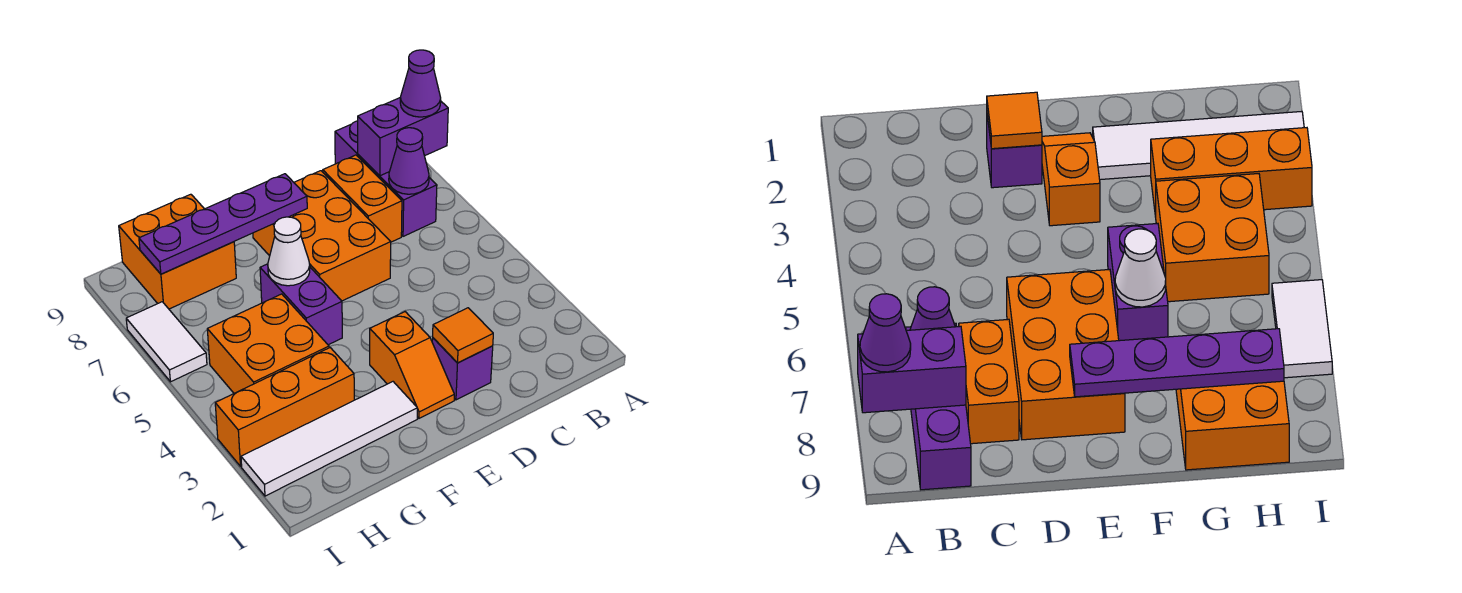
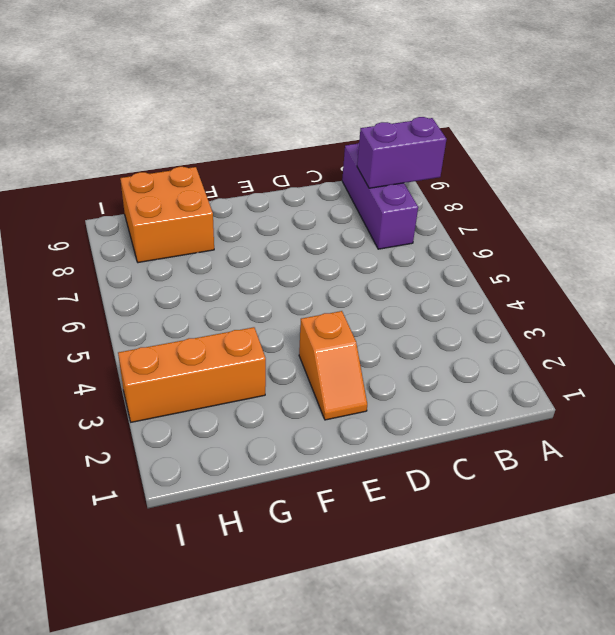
none -> orange brick C7:C8 level 1
none -> purple brick D2 level 1
none -> orange brick D6:E8 level 1

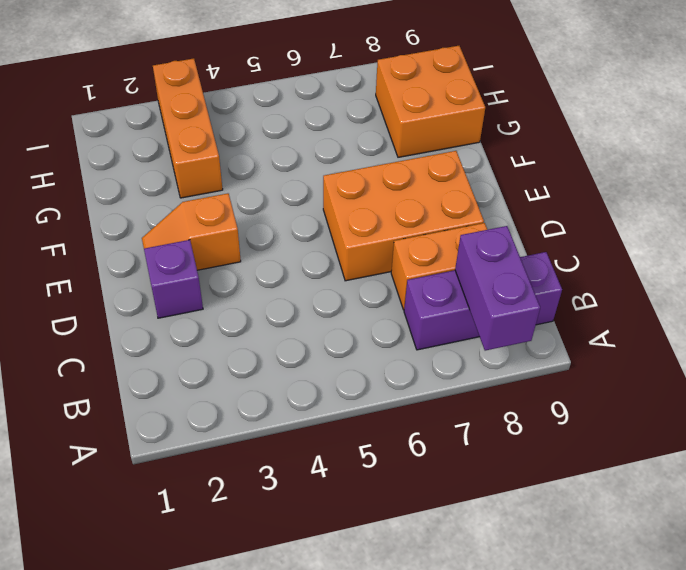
none -> white tile F2:I2 level 1
none -> purple brick F5:F6 level 1
none -> orange brick G4:H5 level 1

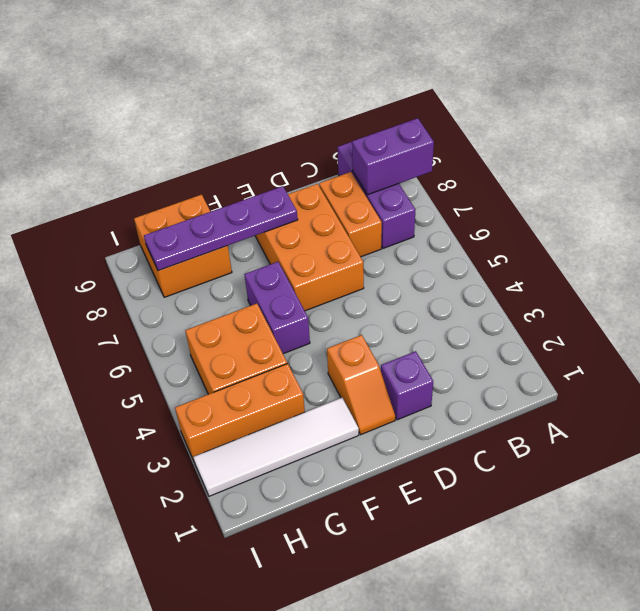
none -> white tile I6:I7 level 1
none -> purple cone B7 level 2
none -> orange tile D2 level 2

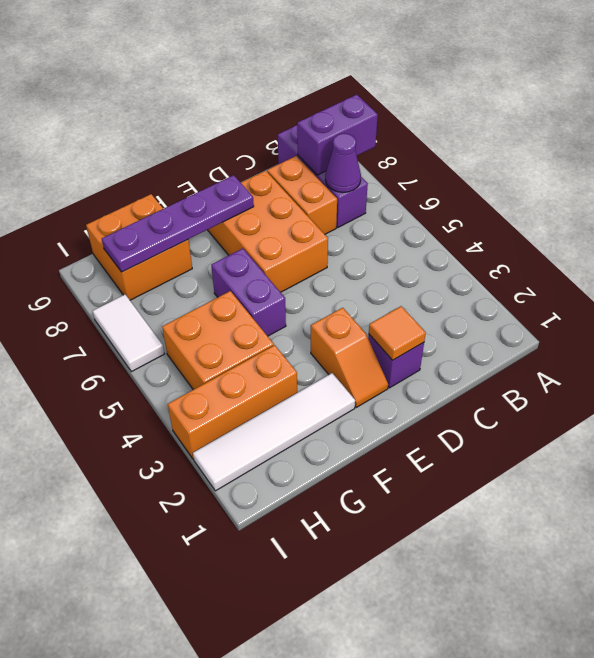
none -> white cone F6 level 2
none -> purple cone A8 level 3

